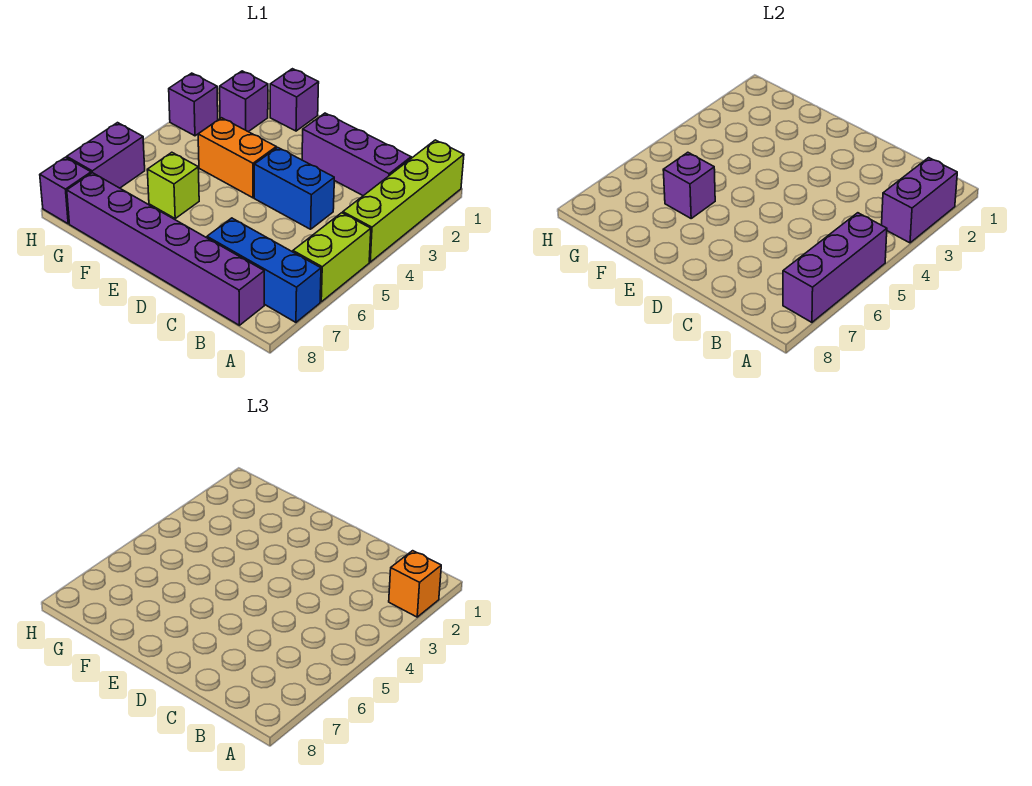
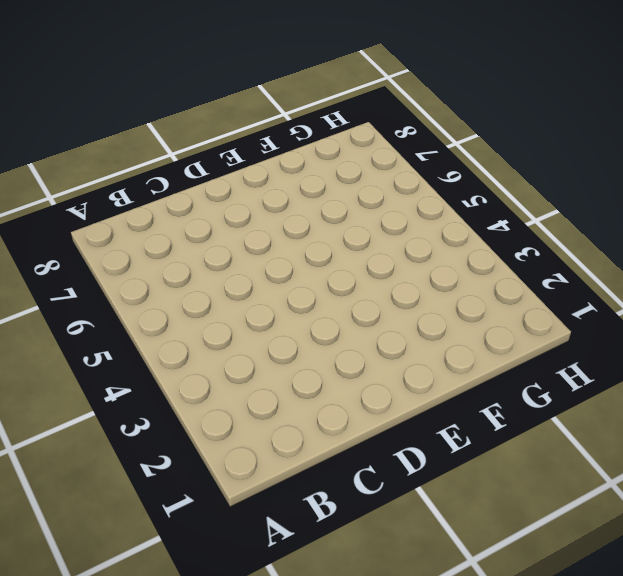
none -> lime brick A1:A4 level 1
none -> lime brick A5:A6 level 1
none -> blue brick A7:C7 level 1

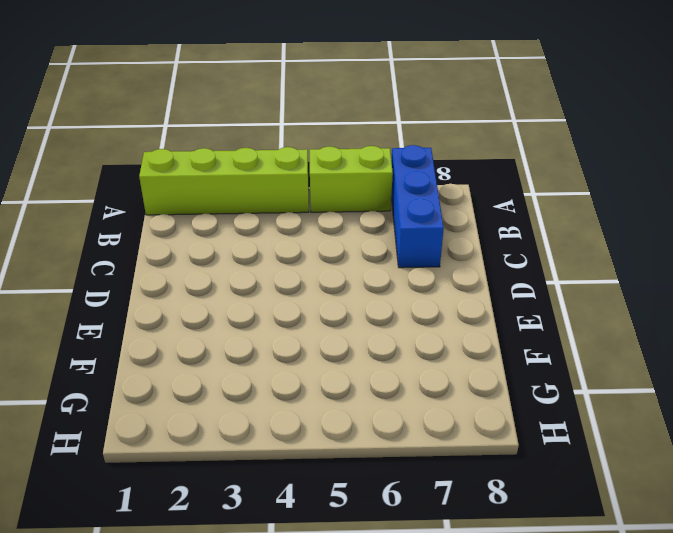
none -> purple brick B2:D2 level 1
none -> purple brick B8:G8 level 1
none -> blue brick C4:D4 level 1

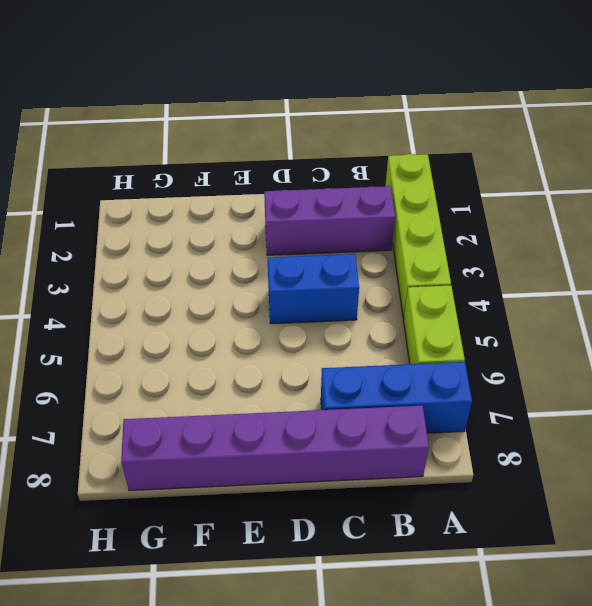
none -> orange brick E4:F4 level 1
none -> purple brick F1 level 1
none -> lime brick F6 level 1

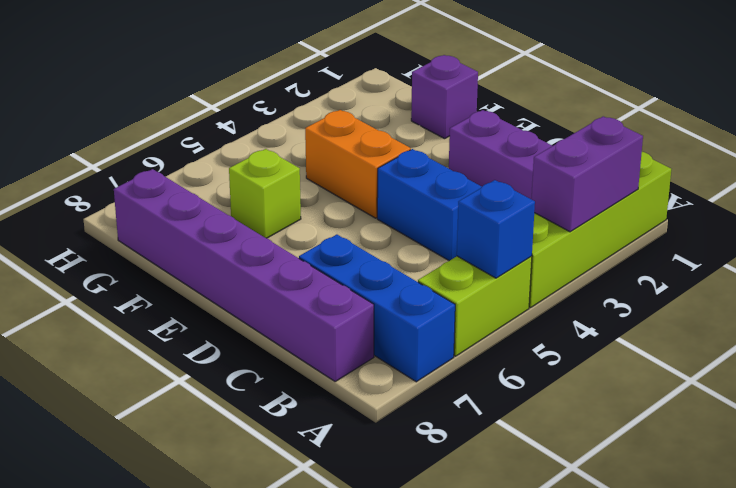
blue brick A5 level 2 -> purple brick A5:A7 level 2
none -> purple brick G2 level 1
none -> purple brick H3 level 1
none -> purple brick H6:H7 level 1

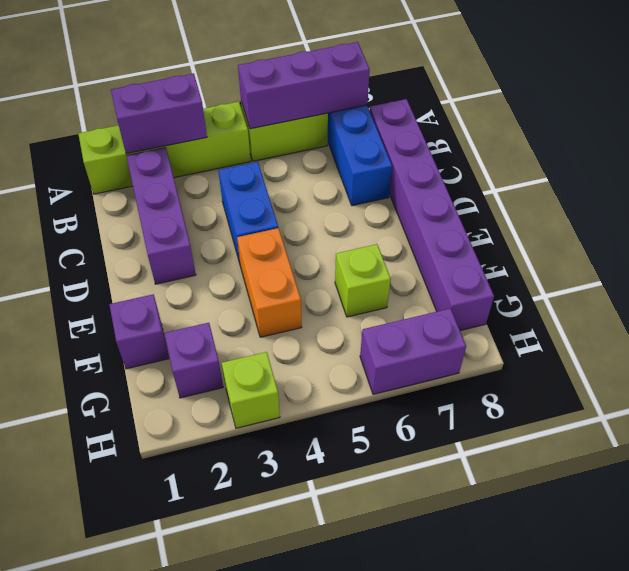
lime brick H3 level 1 -> purple brick H3 level 1
none -> purple brick H8 level 1
none -> purple brick F6 level 2
none -> orange brick A2 level 3

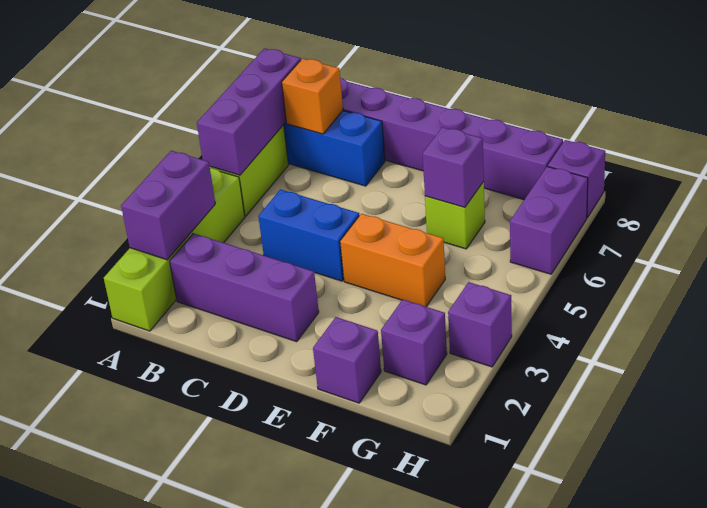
orange brick B7 level 2 -> orange brick A2 level 3

